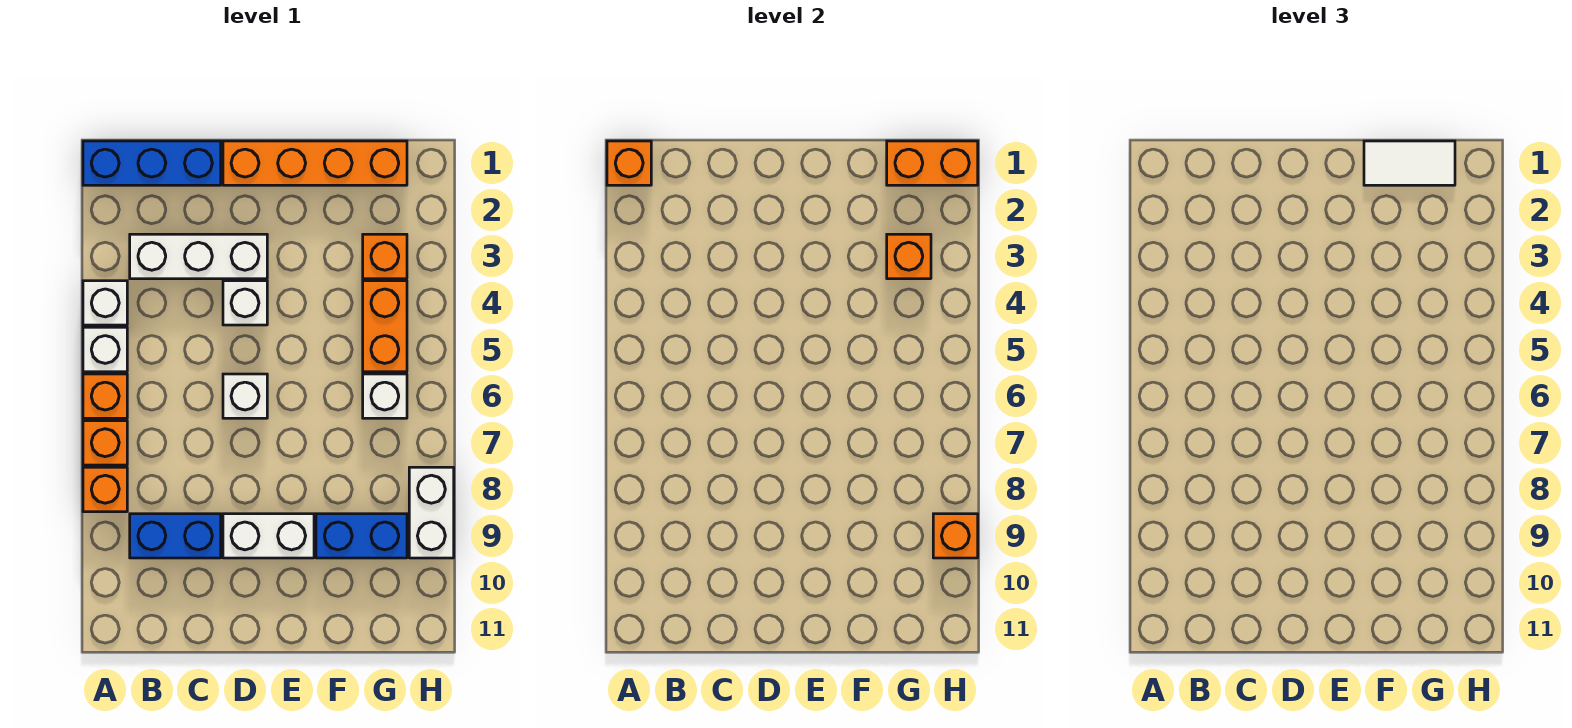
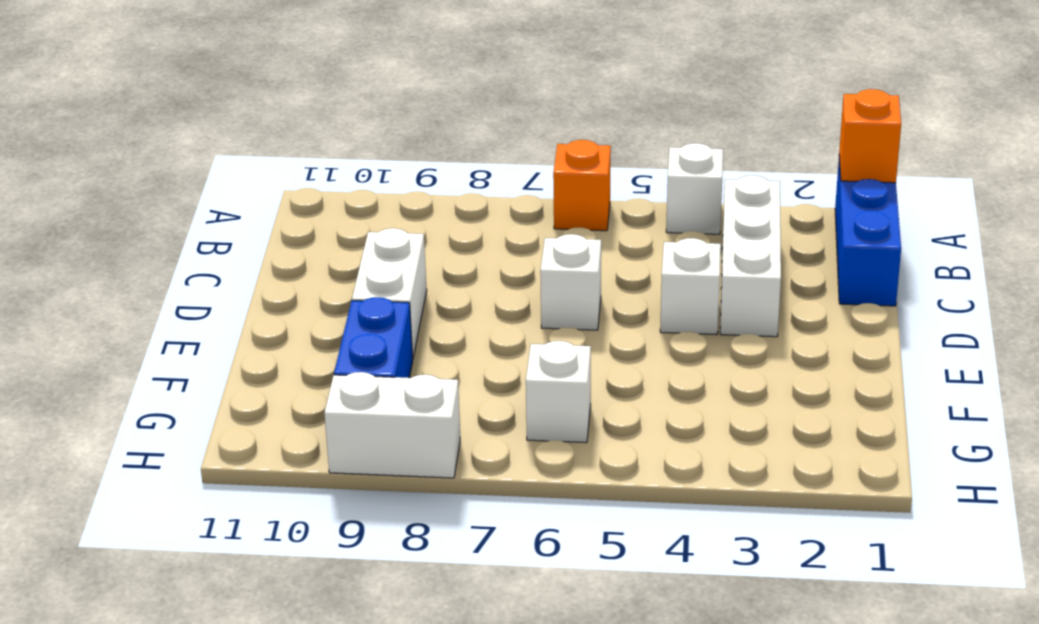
none -> white brick A5 level 1
none -> orange brick A7 level 1
none -> orange brick A8 level 1

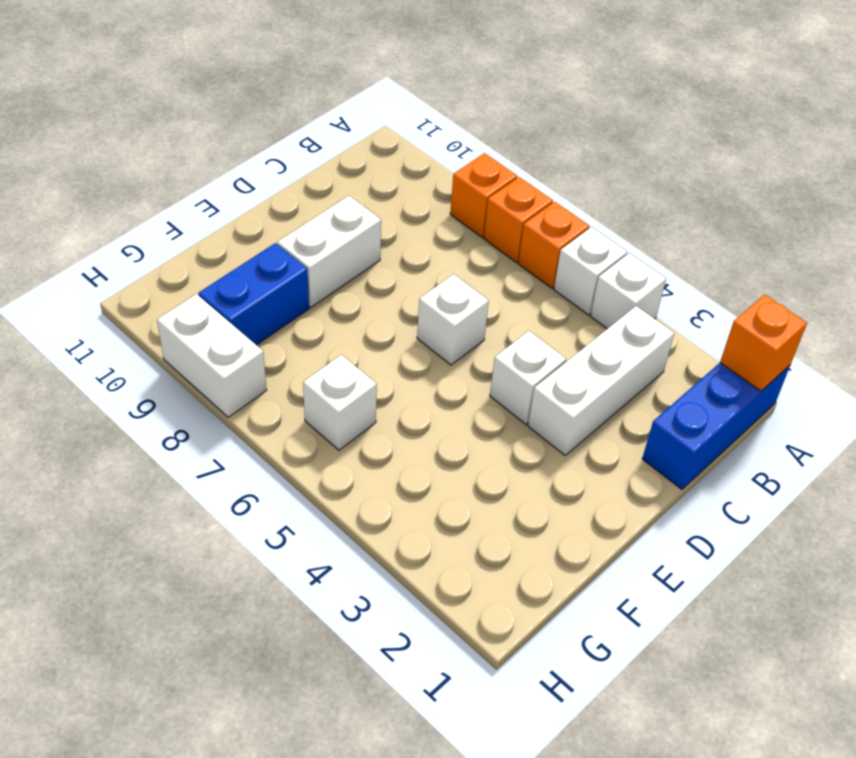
none -> blue brick B9:C9 level 1
none -> orange brick D1:G1 level 1
none -> orange brick G3 level 1

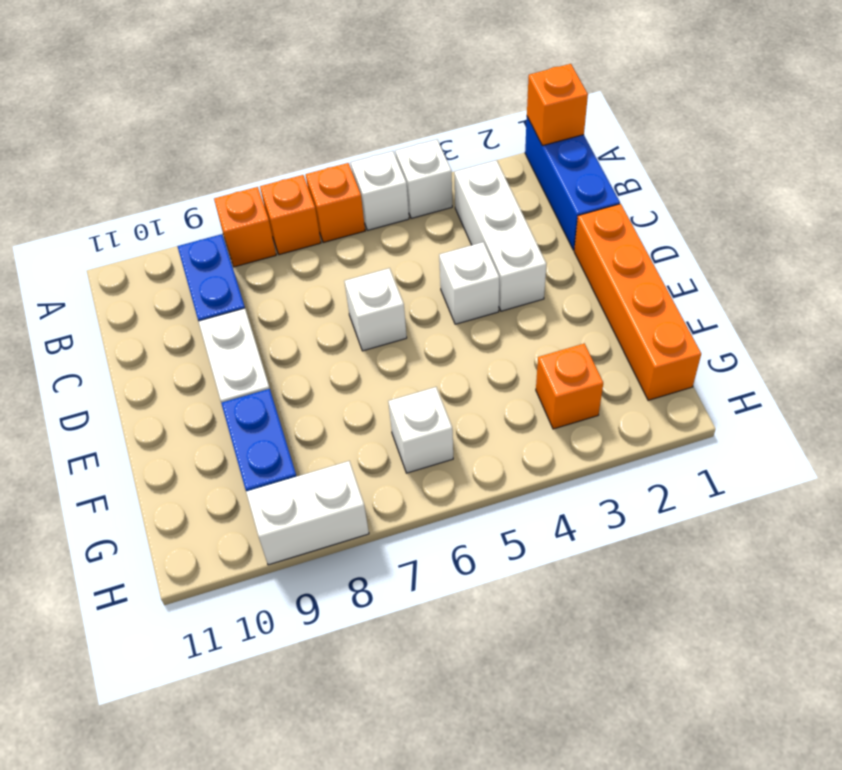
none -> orange brick G4:G5 level 1
none -> orange brick G1:H1 level 2
none -> orange brick G3 level 2

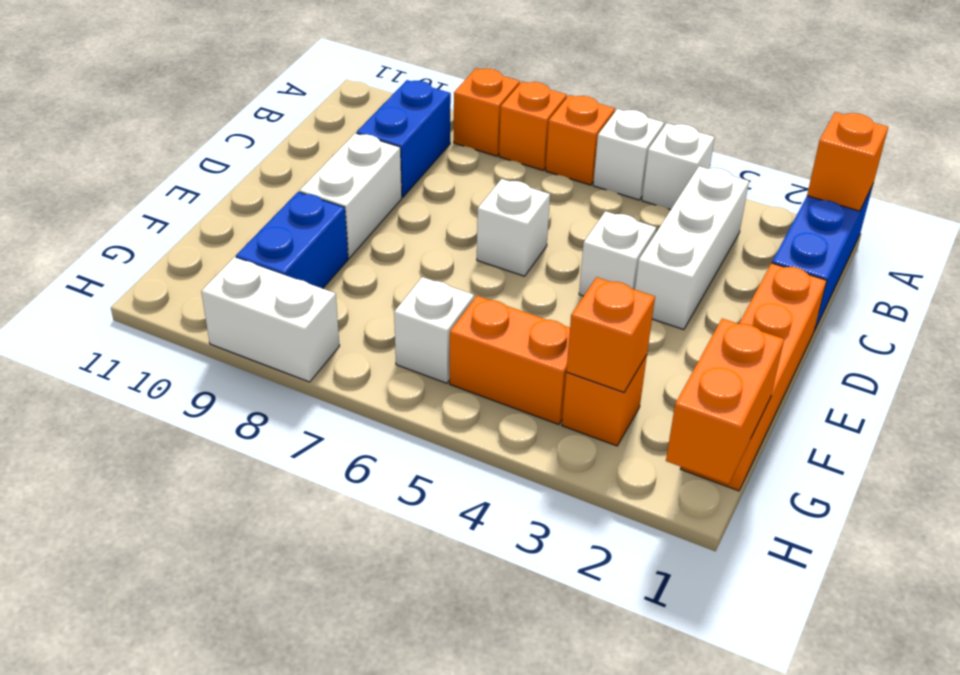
none -> orange brick H9 level 2
none -> white tile F1:G1 level 3

